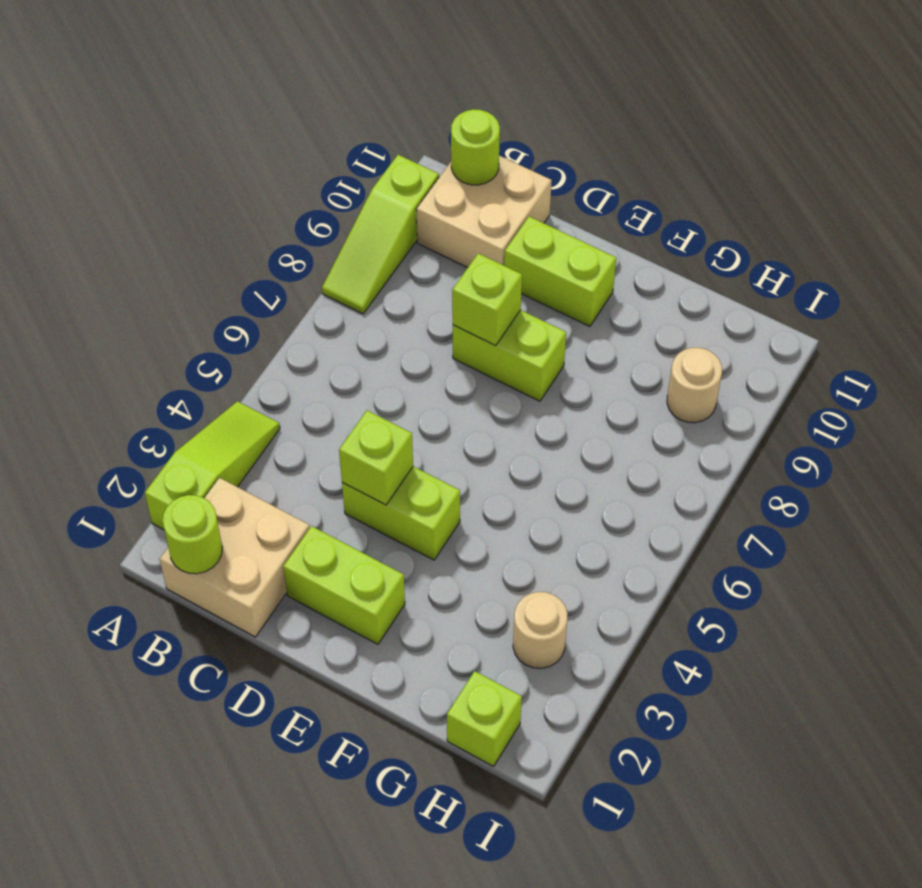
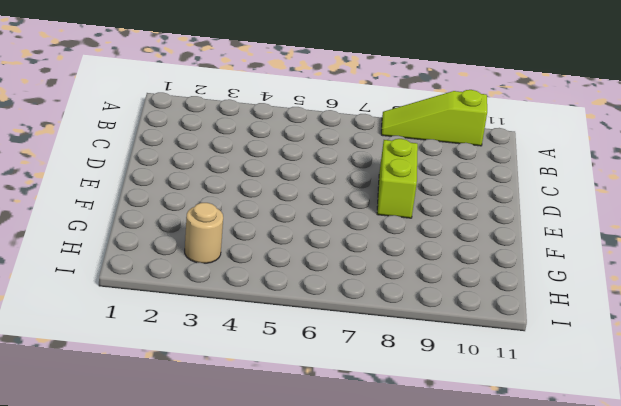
none -> lime slope A2:A4 level 1 top 2
none -> tan brick B1:C2 level 1
none -> tan brick B10:C11 level 1

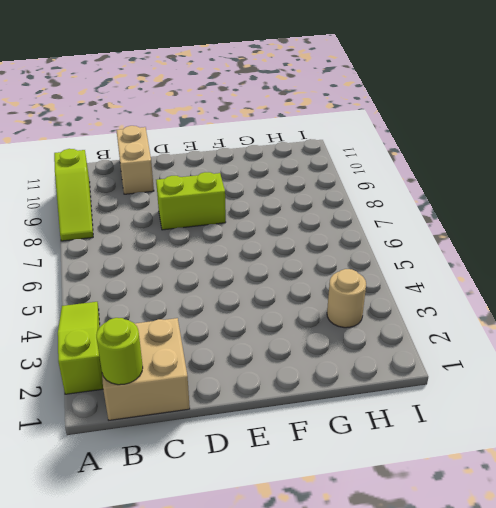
tan brick C10:C11 level 1 -> tan brick B10:C11 level 1
none -> lime brick D2:E2 level 1
none -> lime brick D4:E4 level 1
none -> lime brick D10:E10 level 1

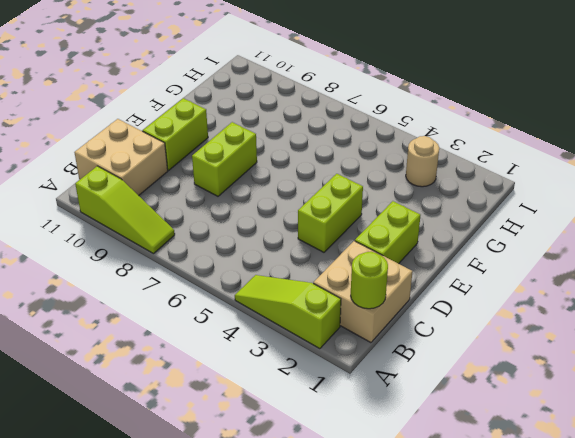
none -> lime brick H1 level 1
none -> tan round brick H9 level 1
none -> lime round brick B11 level 2

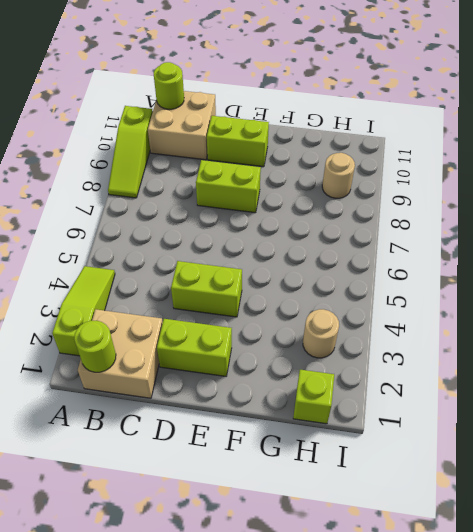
none -> lime brick D4 level 2
none -> lime brick D8 level 2

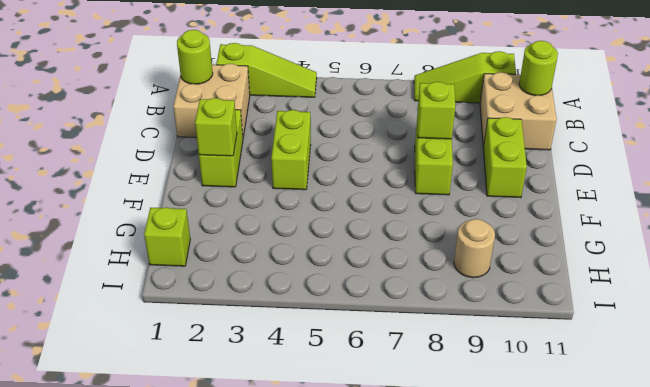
lime brick E2 level 2 -> lime brick D4 level 2
none -> tan round brick H3 level 1

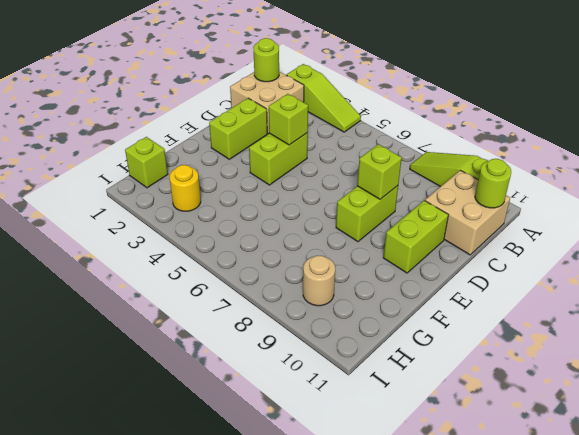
yellow round brick H3 level 1 -> tan round brick H3 level 1

